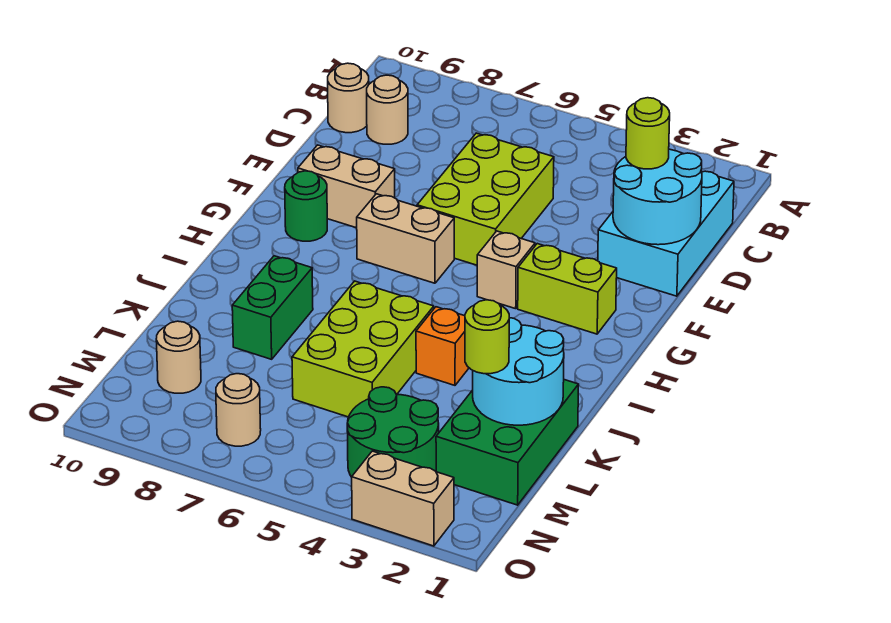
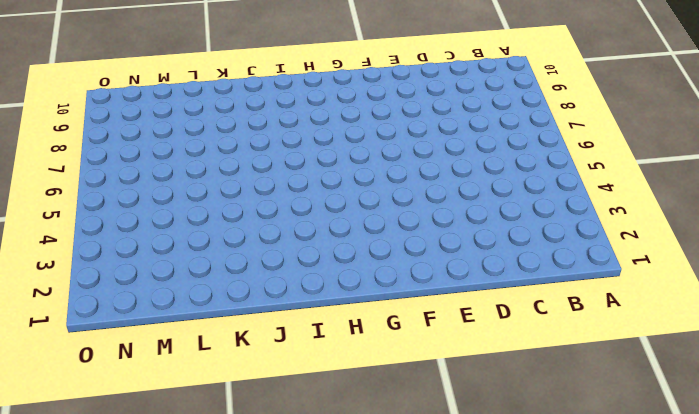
none -> cyan brick C1:E2 level 1
none -> tan round brick C9 level 1
none -> tan round brick C10 level 1

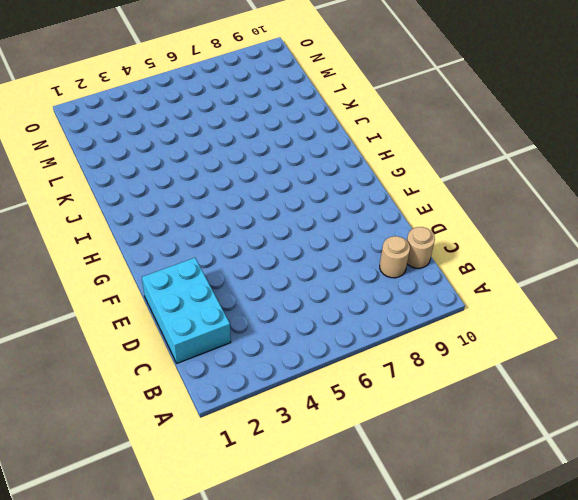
none -> lime brick D5:F6 level 1
none -> tan brick F8:F9 level 1
none -> lime brick G2:G3 level 1

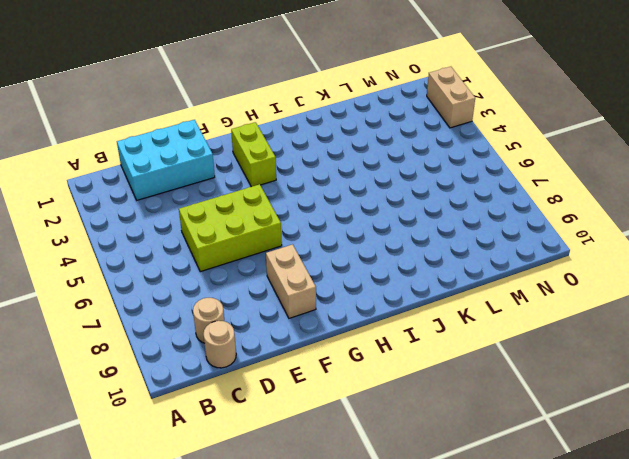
none -> tan brick G4 level 1
none -> tan brick G6:G7 level 1
none -> green round brick G9 level 1

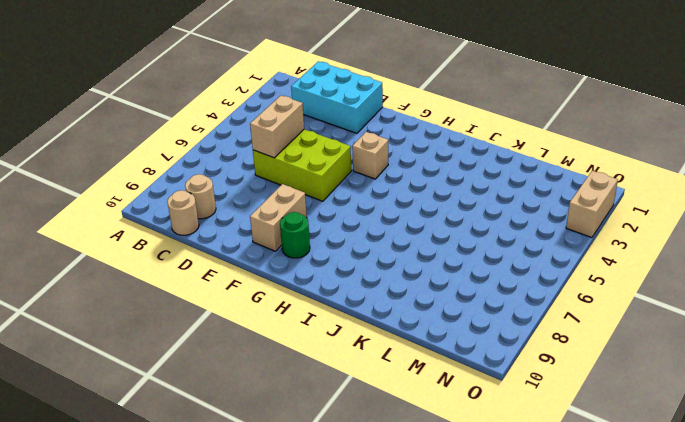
tan brick D5:D6 level 2 -> tan brick G6:G7 level 1
none -> lime brick G2:G3 level 1
none -> orange brick J4 level 1
none -> lime brick J5:L6 level 1

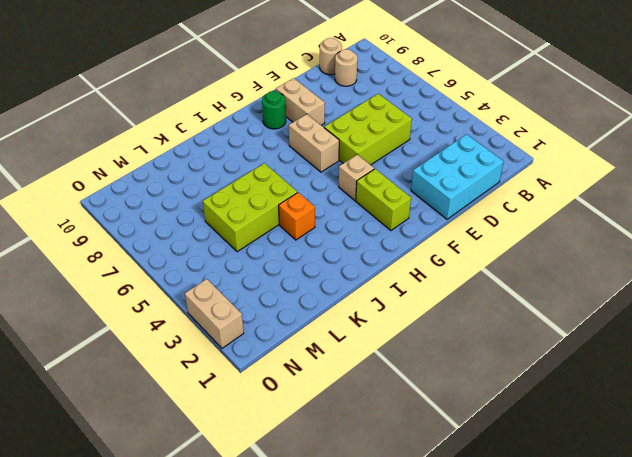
none -> green brick J8:K8 level 1
none -> green brick K1:M2 level 1
none -> green round brick M3:N4 level 1

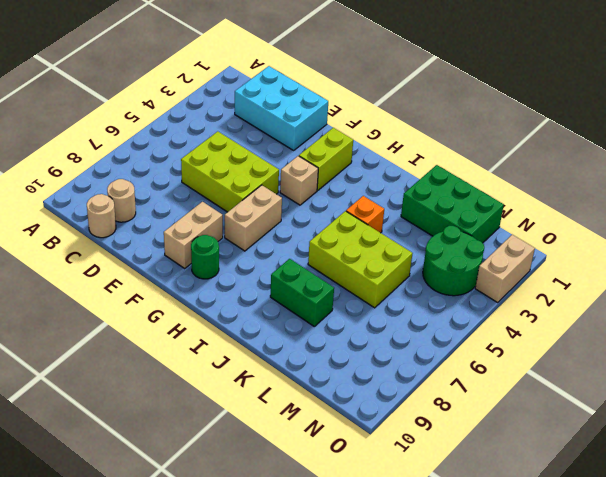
none -> tan round brick M9 level 1
none -> tan round brick N7 level 1
none -> cyan round brick D1:E2 level 2

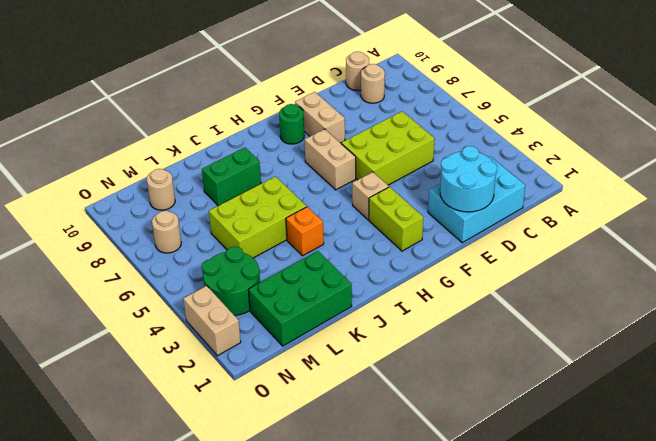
none -> cyan round brick K1:L2 level 2
none -> lime round brick D2 level 3
none -> lime round brick L2 level 3

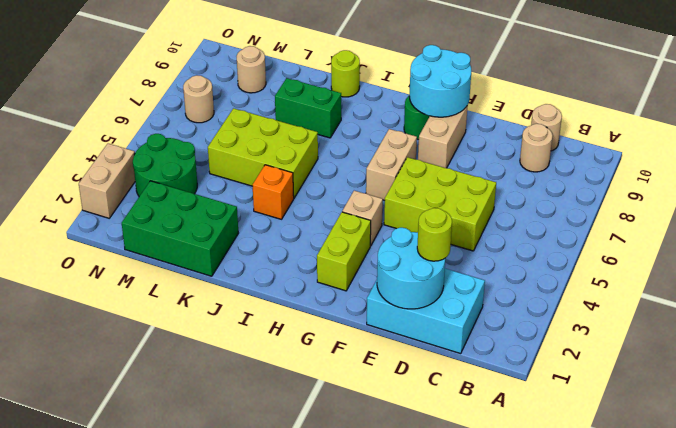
cyan round brick F9:G10 level 2 -> cyan round brick K1:L2 level 2
lime round brick J10 level 1 -> lime round brick L2 level 3

